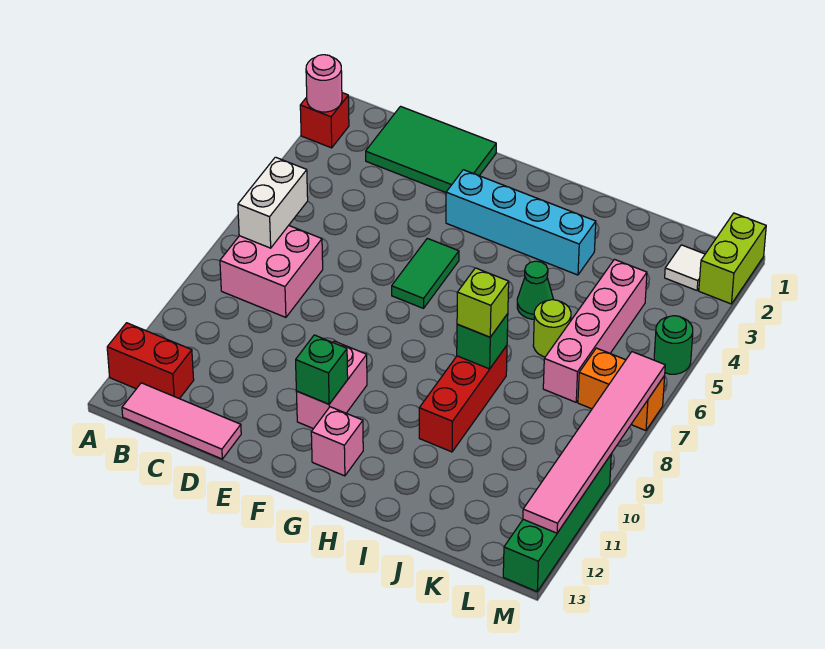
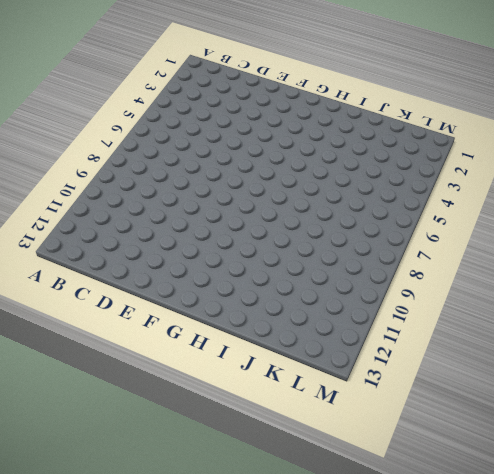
none -> red brick A2 level 1
none -> red brick A12:B12 level 1
none -> pink brick B7:C8 level 1

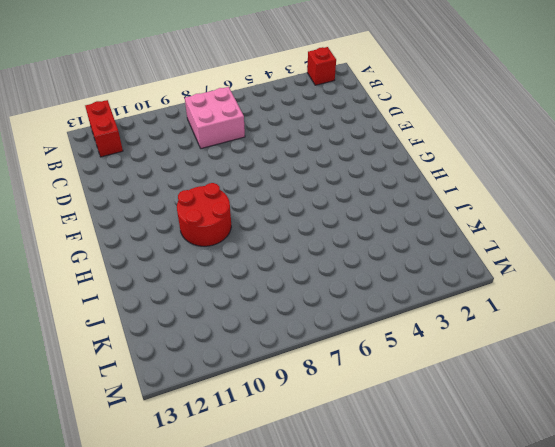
red round brick G9:H10 level 1 -> none
none -> pink tile B13:D13 level 1
none -> green tile C1:E2 level 1
none -> cyan brick F3:I3 level 1

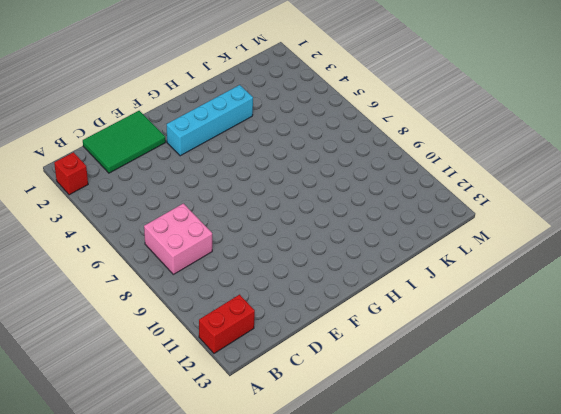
none -> pink tile B13:D13 level 1
none -> green tile F5:F6 level 1
none -> pink brick F10:F11 level 1

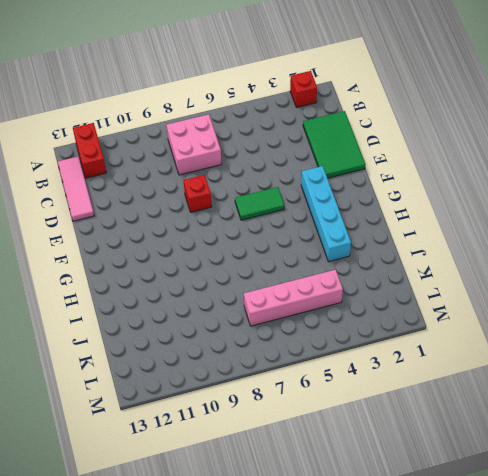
red brick E8 level 1 -> none
none -> pink brick F10:F11 level 1
none -> pink brick G12 level 1
none -> green cone I5 level 1

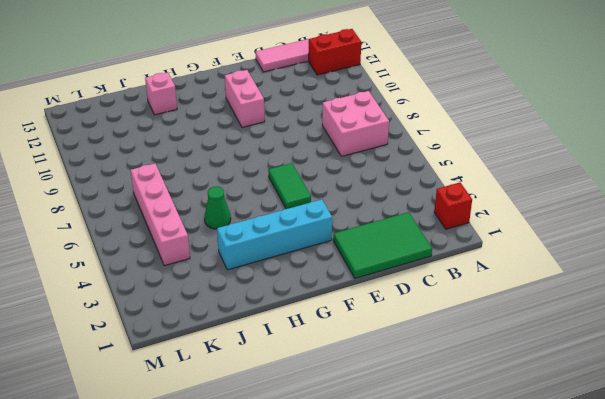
pink brick I12 level 1 -> pink brick G12 level 1
none -> red brick I8:I10 level 1
none -> lime round brick J6 level 1
none -> white tile L2 level 1

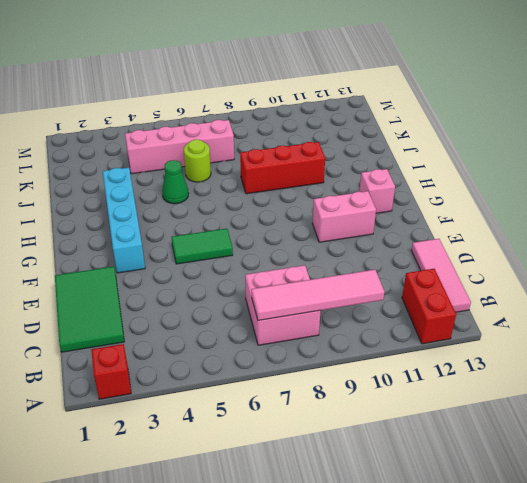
pink tile B7:B10 level 2 -> white brick B6:B7 level 2
none -> white tile L2 level 1
none -> orange brick L7:M7 level 1
none -> lime brick M1:M2 level 1

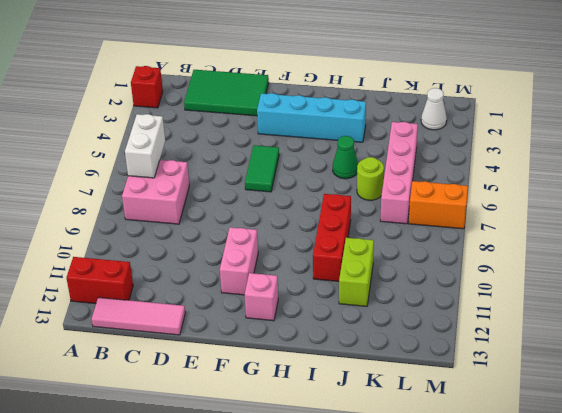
lime brick J10:J11 level 1 -> lime brick M1:M2 level 1
white cone L2 level 1 -> white tile L2 level 1
none -> green round brick M5 level 1
none -> green brick M10:M13 level 1
none -> pink round brick A2 level 2

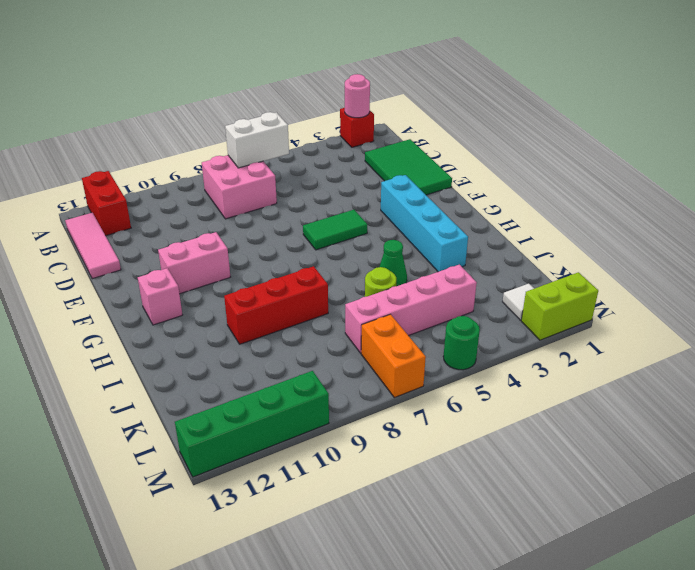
none -> green brick F11 level 2
none -> green brick I8 level 2
none -> pink tile M7:M12 level 2

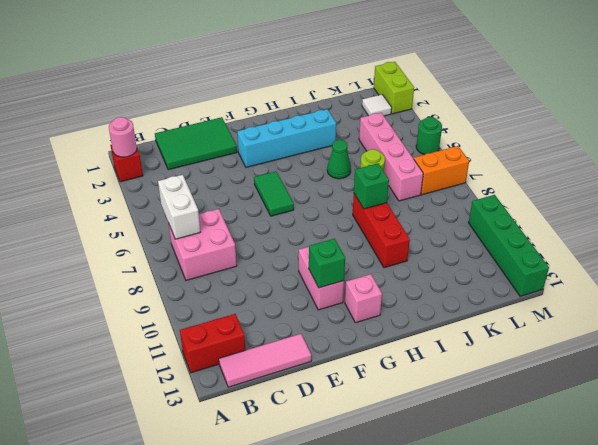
none -> pink tile M7:M12 level 2
none -> lime brick I8 level 3

